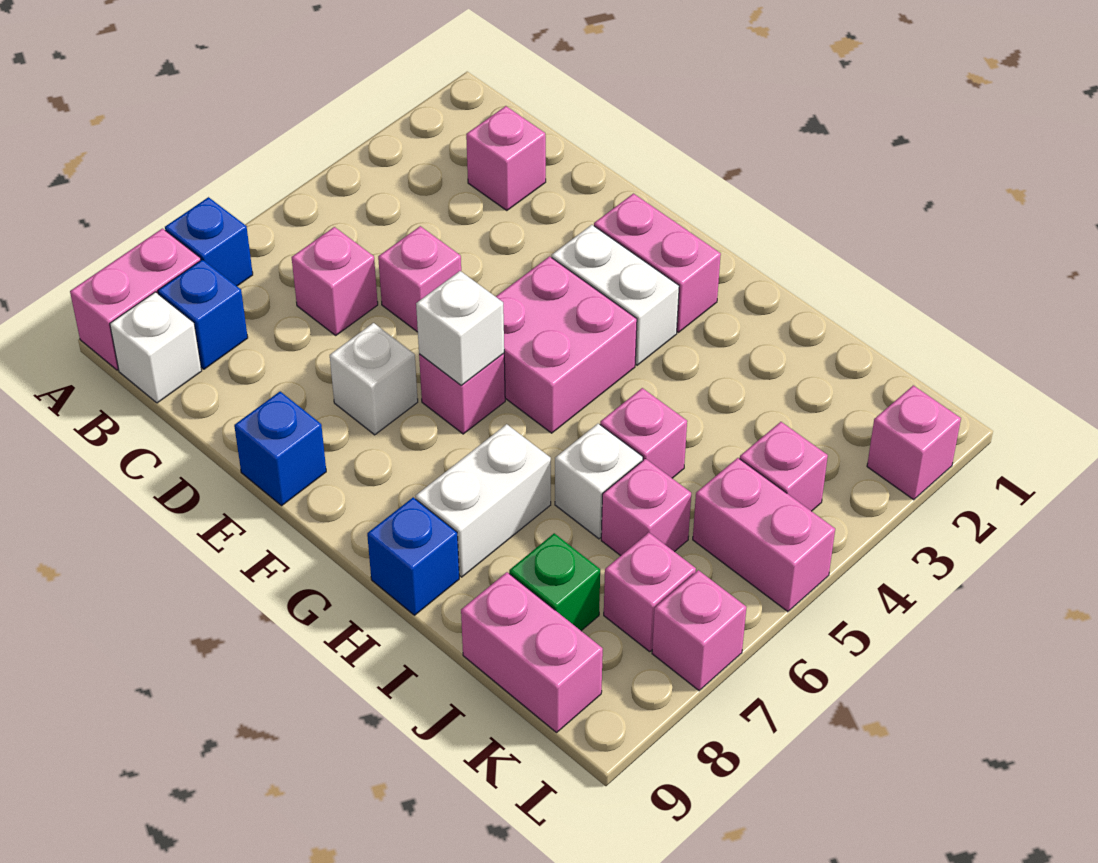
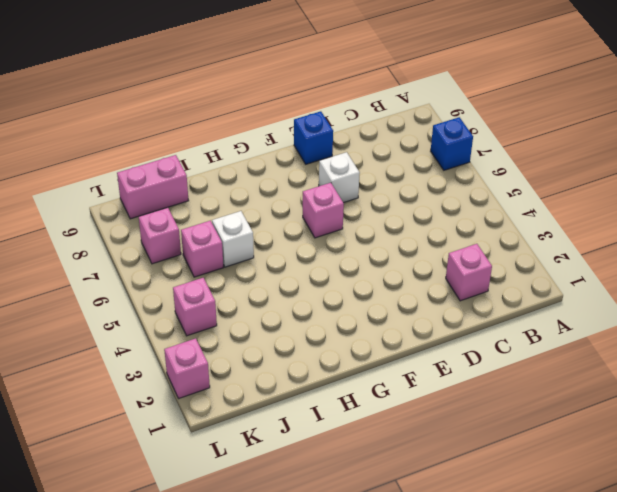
none -> pink brick A8:A9 level 1
none -> blue brick B8 level 1
none -> white brick B9 level 1

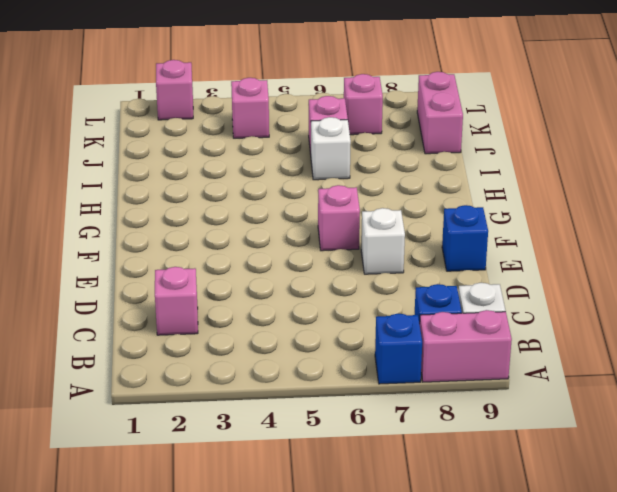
none -> pink brick C6 level 1
none -> pink brick D5 level 1
none -> pink brick F2:G2 level 1

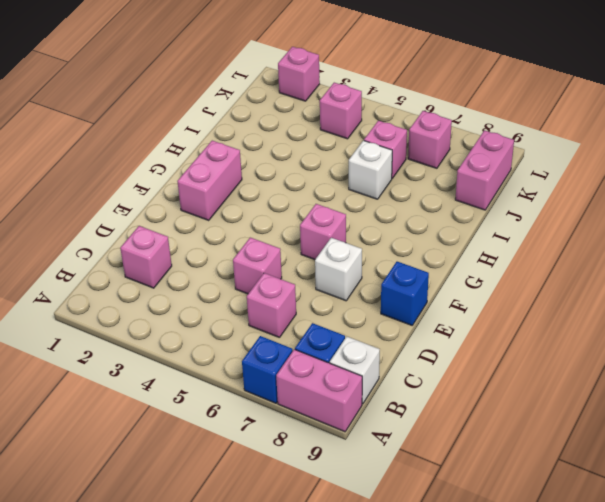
none -> white brick F3:G3 level 1
none -> pink brick F4:G5 level 1
none -> white brick H7:H8 level 1

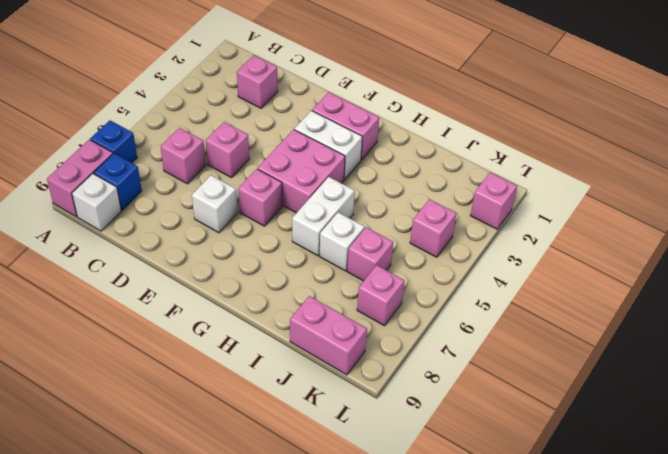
white brick H5:H6 level 1 -> white brick H7:H8 level 1
none -> blue brick E9 level 1
none -> blue brick H9 level 1
none -> pink brick I5 level 1

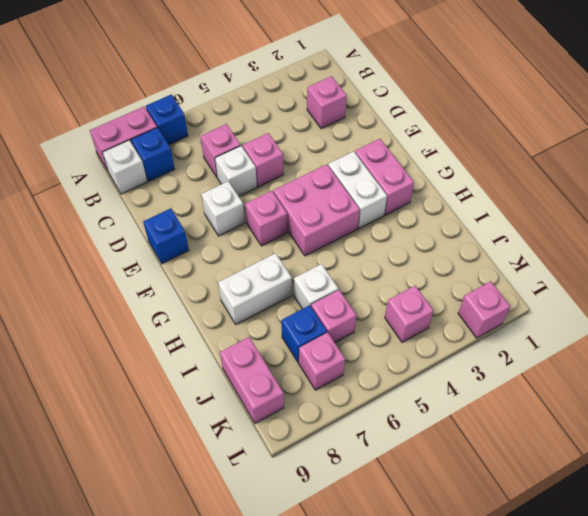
white brick D6 level 1 -> white brick F6 level 2
blue brick J7 level 1 -> blue brick H9 level 1
none -> pink brick I5 level 1
none -> green brick J8 level 1
none -> pink brick K5:L5 level 1

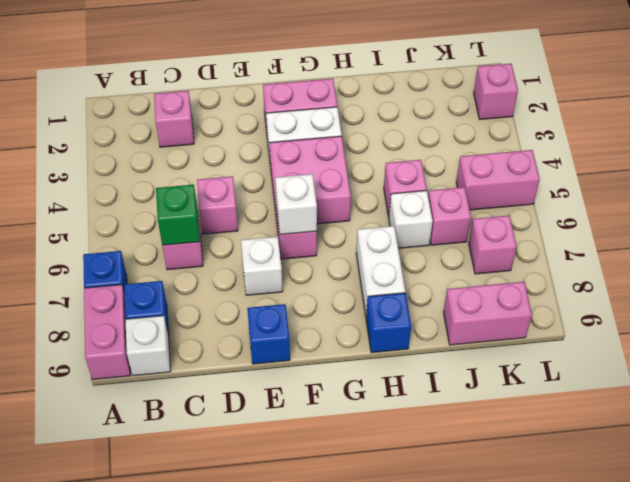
green brick C6 level 2 -> green brick J8 level 1
none -> pink brick K4 level 1
none -> pink brick L7 level 1

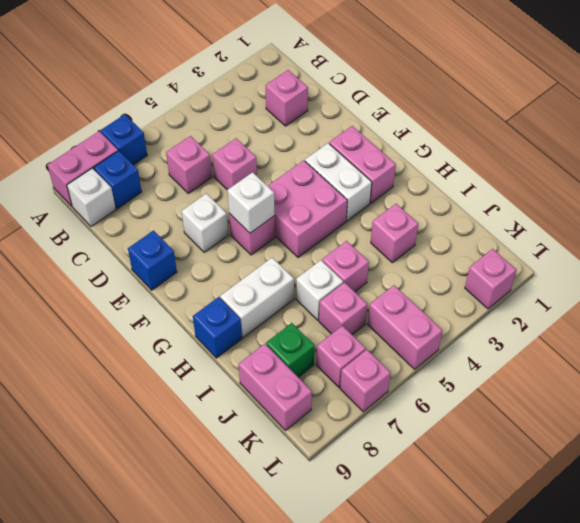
pink brick I3 level 1 -> pink brick K4 level 1

